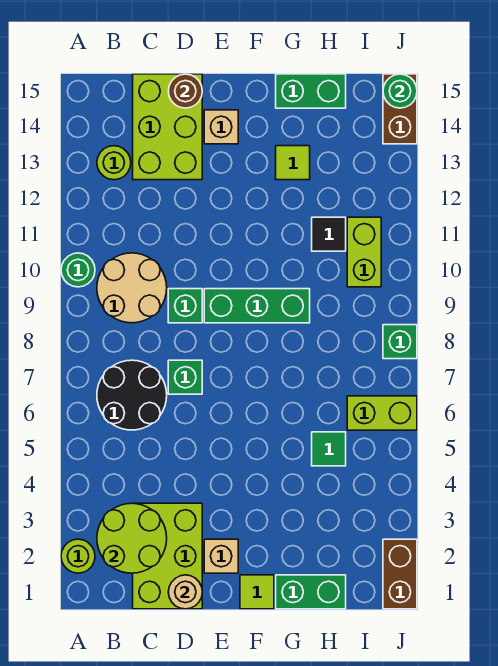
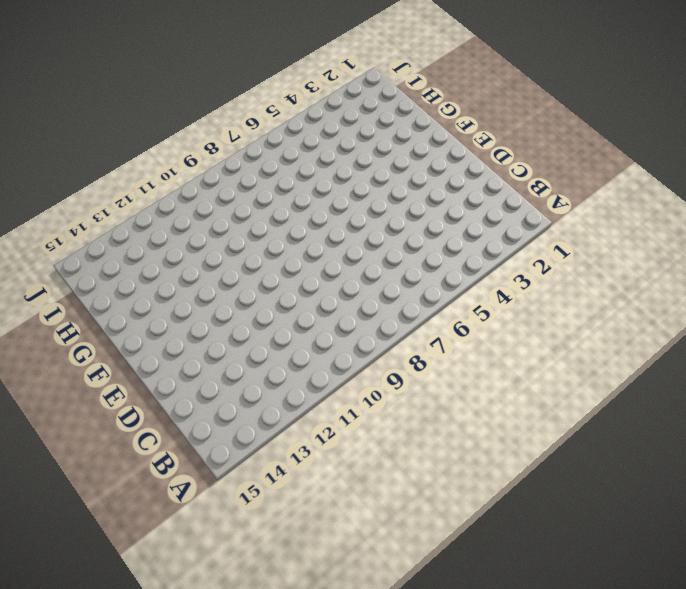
none -> lime round brick A2 level 1
none -> green round brick A10 level 1
none -> black round brick B6:C7 level 1

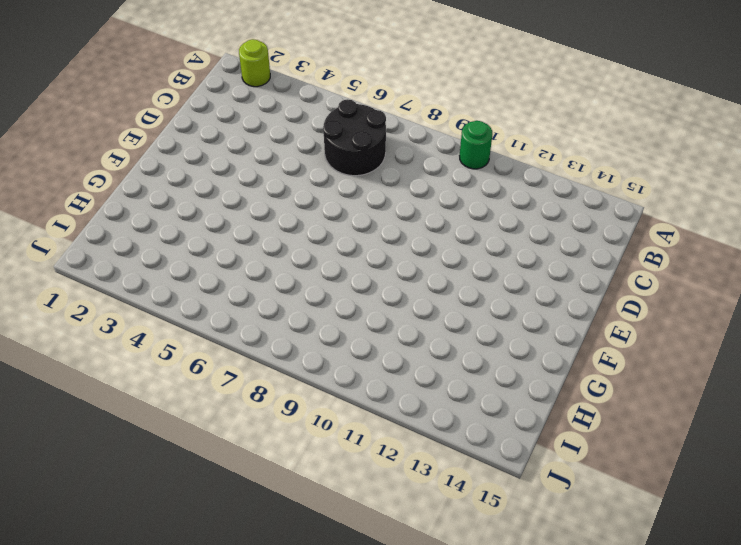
none -> tan round brick B9:C10 level 1
none -> lime round brick B13 level 1
none -> lime brick C1:D3 level 1

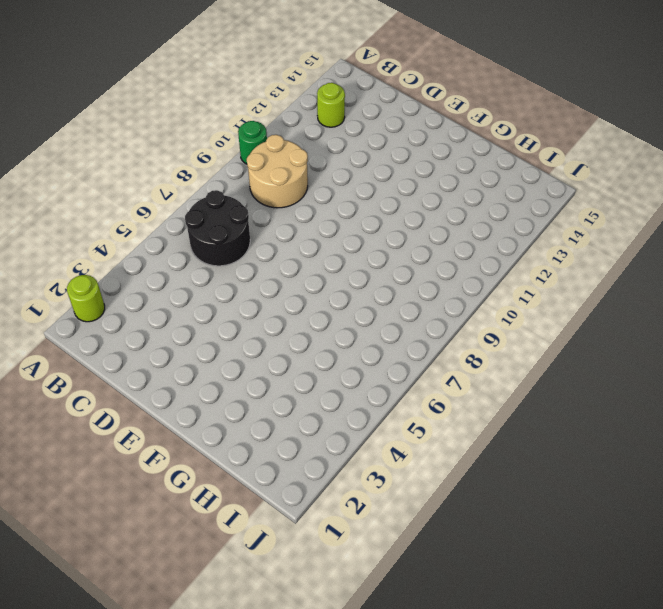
none -> lime brick C1:D3 level 1
none -> lime brick C13:D15 level 1
none -> green brick D7 level 1

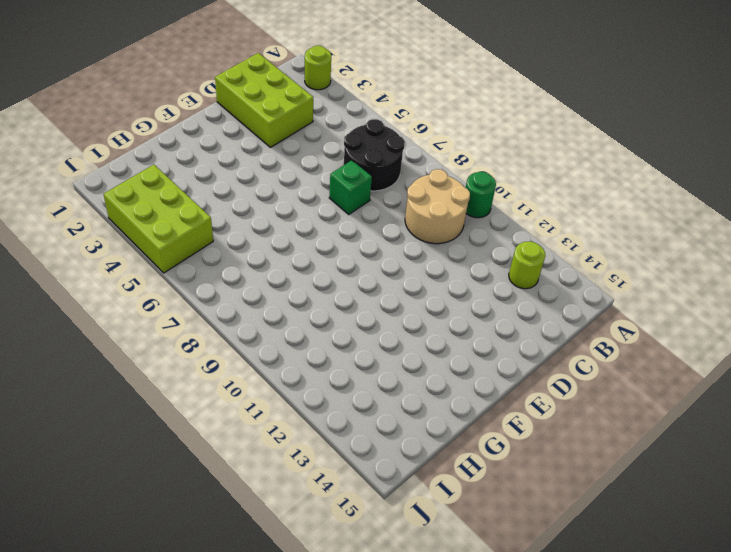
lime brick I3:J5 level 1 -> lime brick C13:D15 level 1
none -> green brick D9 level 1
none -> tan brick E2 level 1
none -> green brick E9:G9 level 1

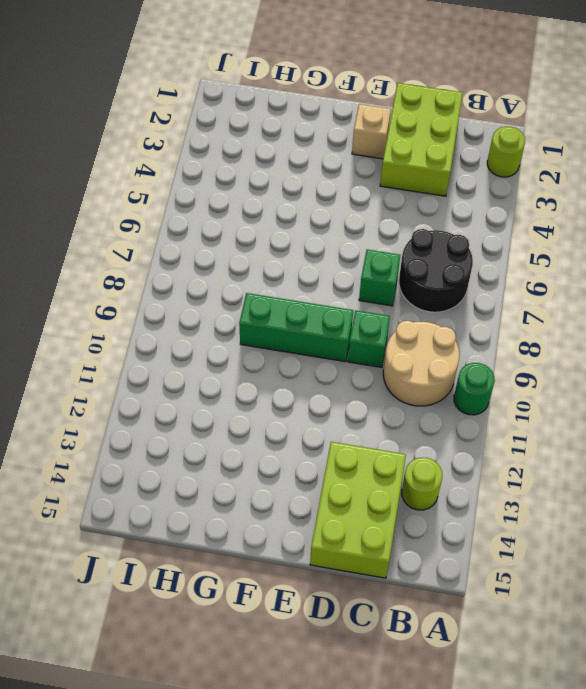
none -> tan brick E14 level 1
none -> lime tile F1 level 1
none -> green brick G1:H1 level 1

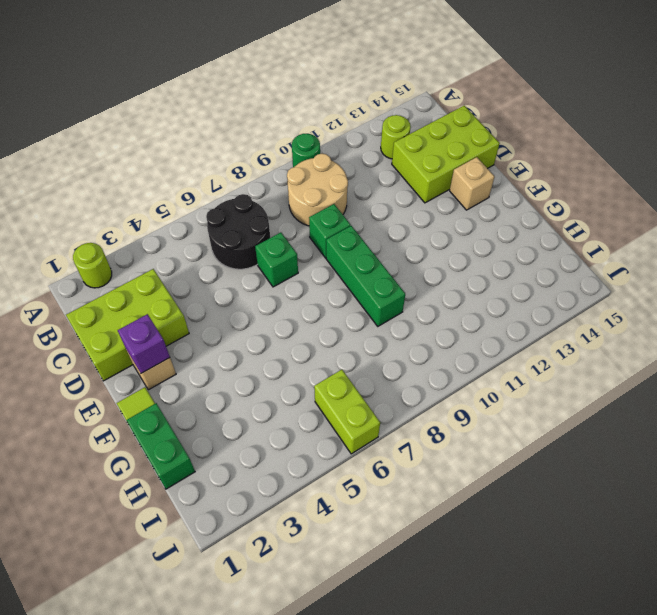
purple brick E2 level 2 -> none
none -> lime tile G13 level 1
none -> green brick G15:H15 level 1
none -> green tile H5 level 1

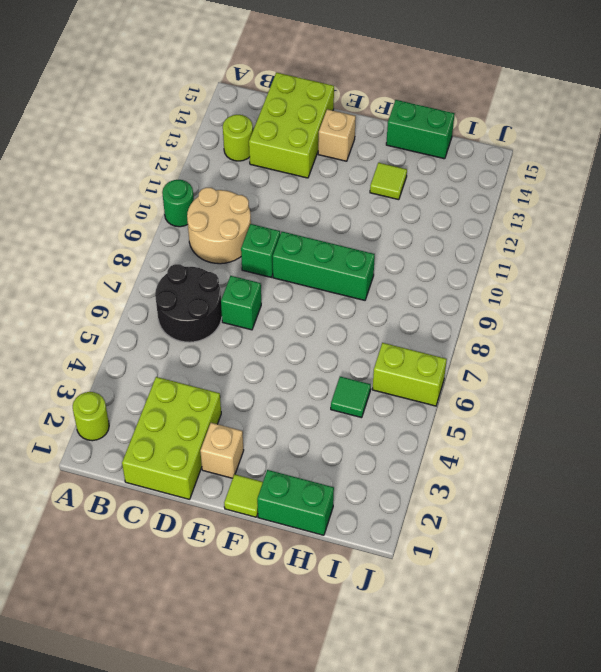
none -> black tile H11 level 1
none -> lime brick I10:I11 level 1
none -> brown brick J1:J2 level 1

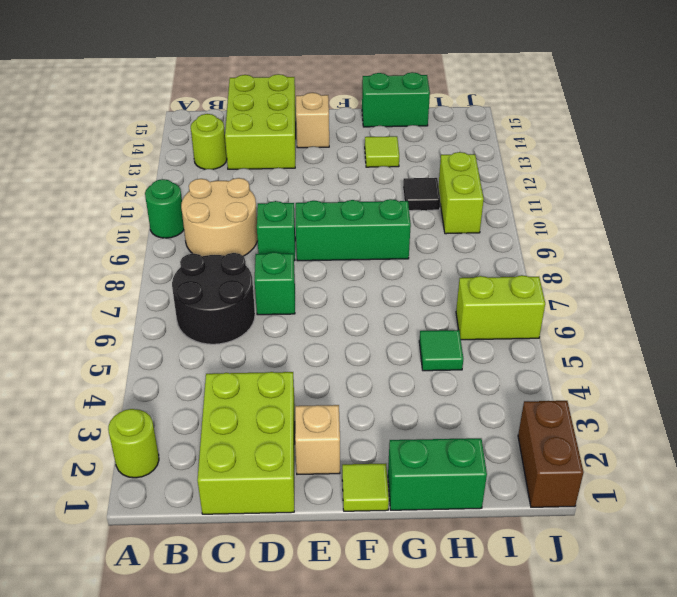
none -> green brick J8 level 1
none -> brown brick J14:J15 level 1
none -> lime round brick B2:C3 level 2

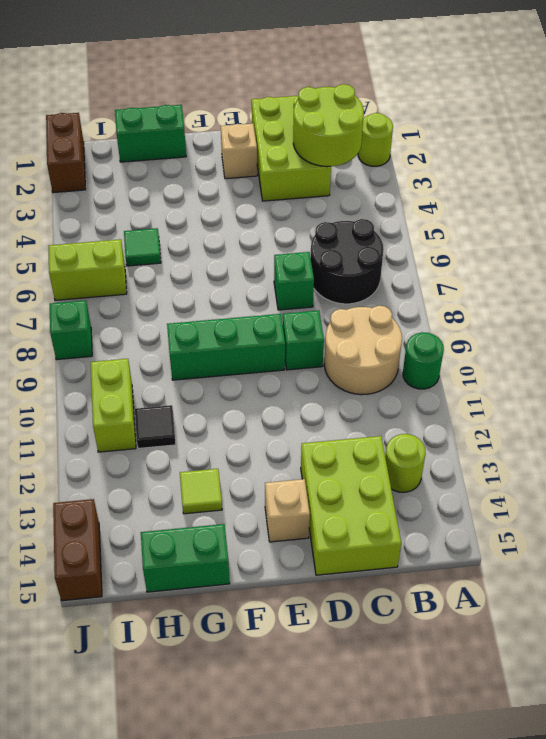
none -> lime tile F1 level 1
none -> tan round brick D1 level 2
none -> brown round brick D15 level 2

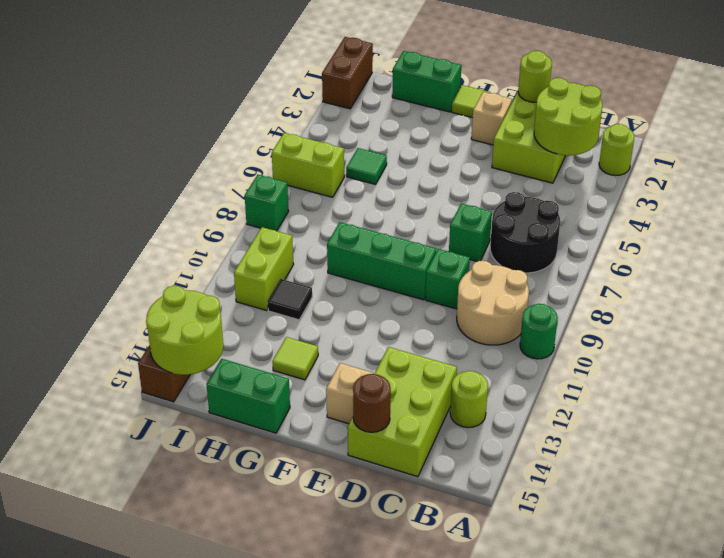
lime round brick D1 level 2 -> tan round brick D1 level 2
lime round brick I14:J15 level 2 -> green round brick J15 level 2

